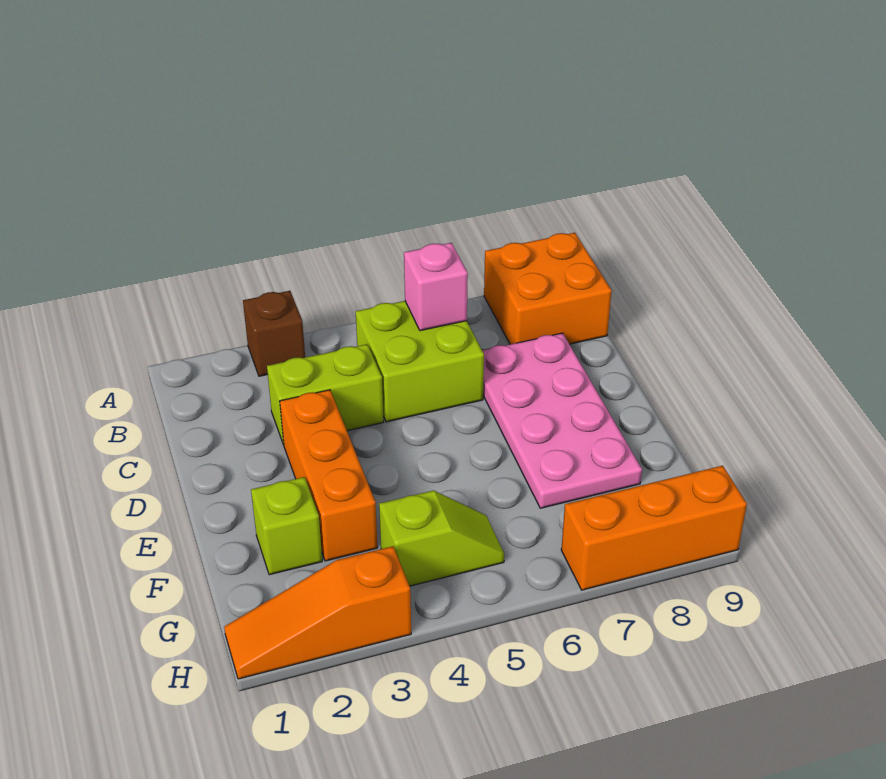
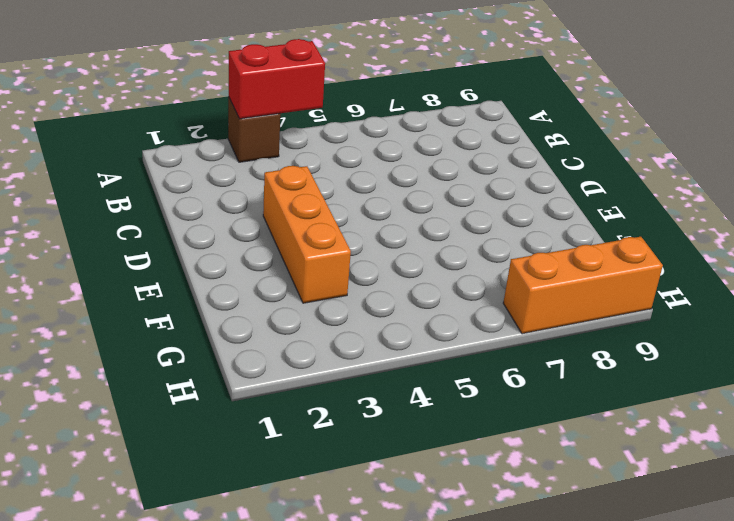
red brick A3:A4 level 2 -> none
none -> orange brick A8:B9 level 1
none -> lime brick B5:C6 level 1

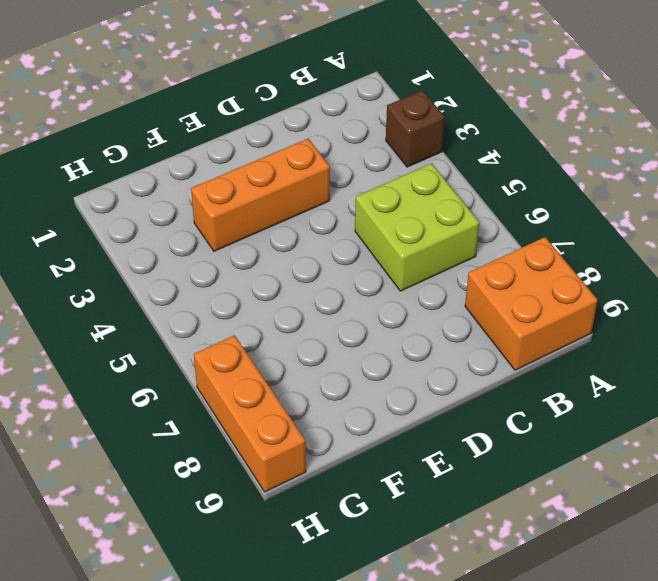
none -> lime brick C3:C4 level 1
none -> pink plate C7:F8 level 1

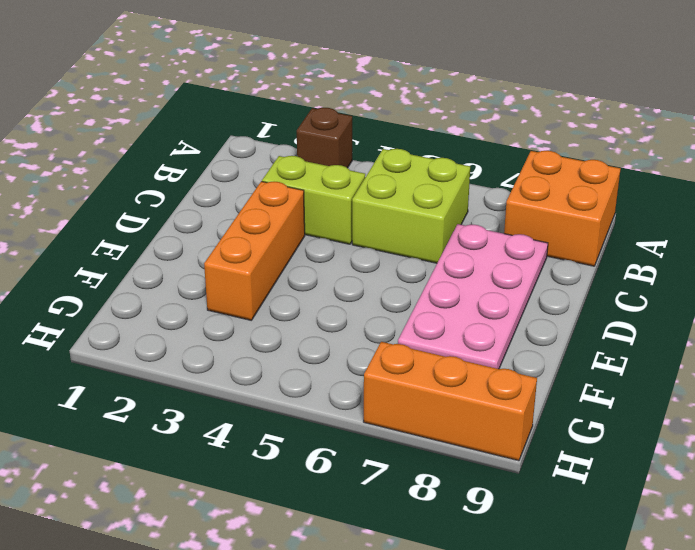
none -> lime brick F2 level 1
none -> lime slope G4:G5 level 1 top 4

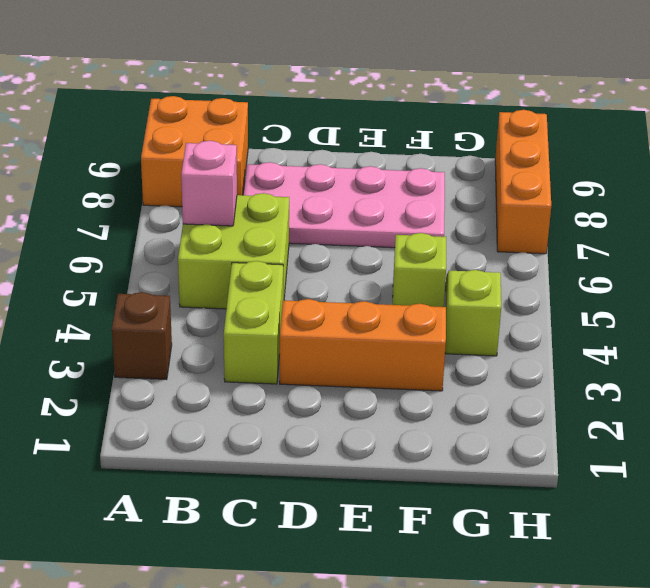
lime brick F5 level 1 -> lime brick F2 level 1
none -> orange slope H1:H3 level 1 top 3

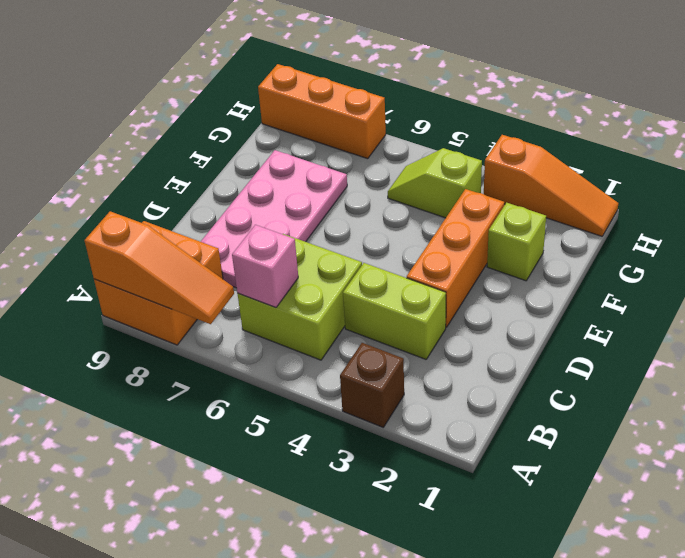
orange slope A7:A9 level 2 top 9 -> none

